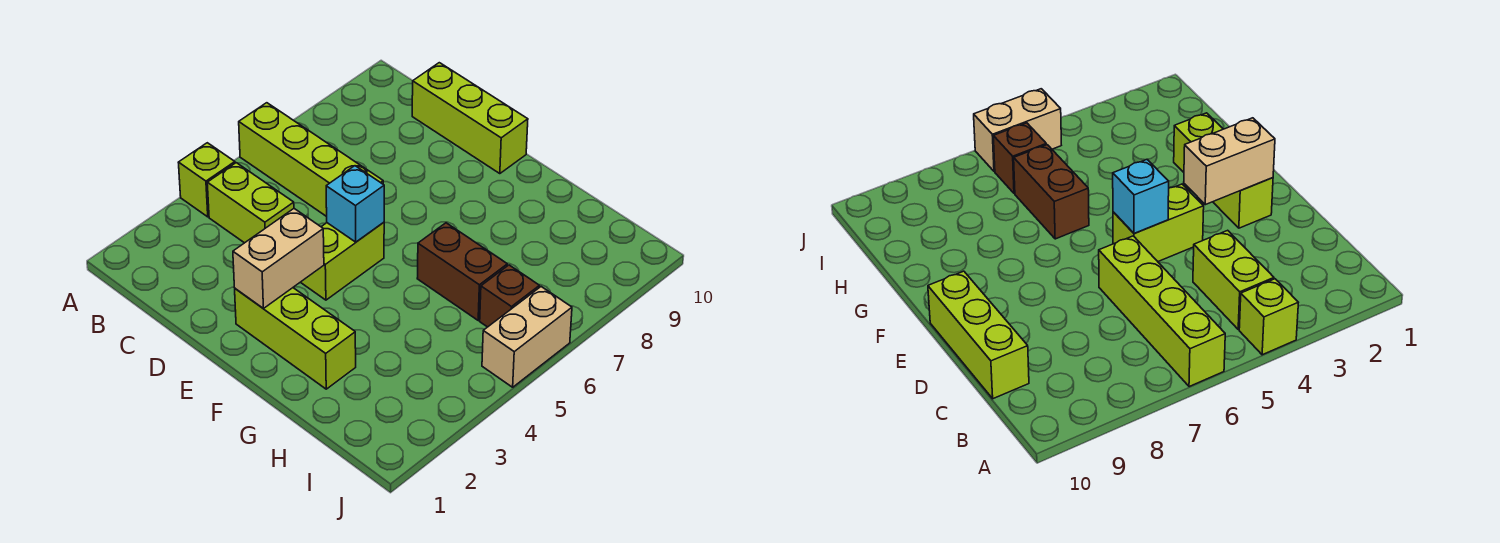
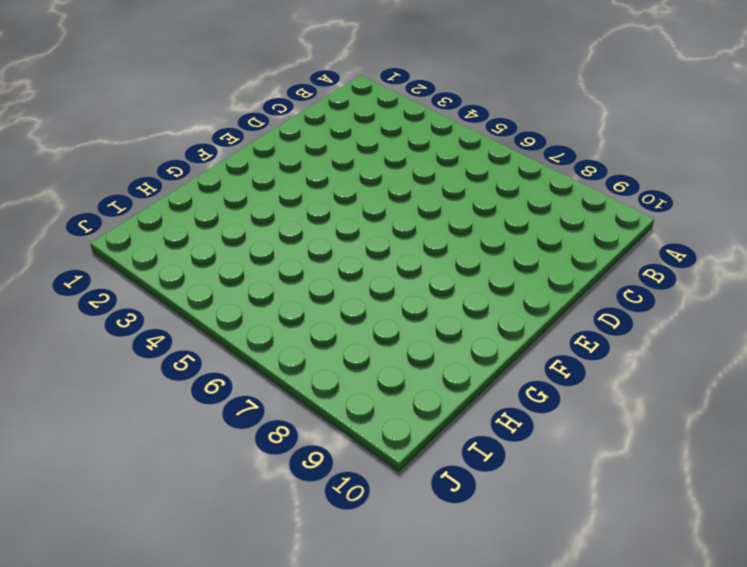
none -> lime brick A4 level 1
none -> lime brick A6:D6 level 1

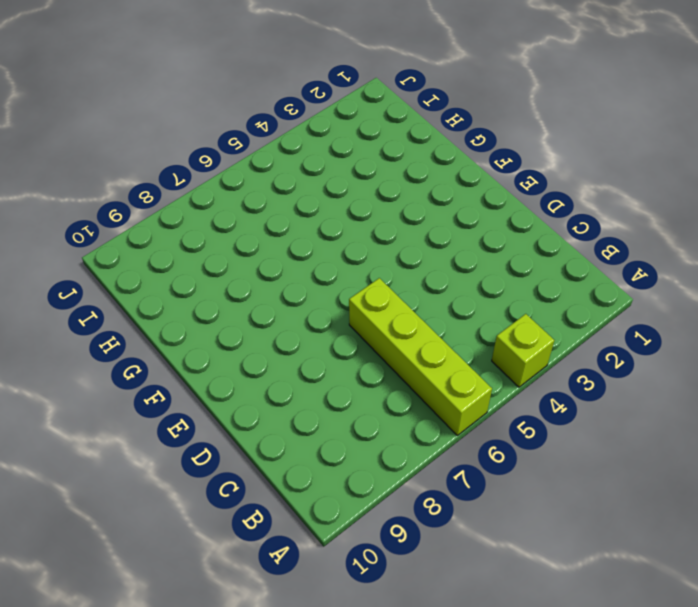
none -> lime brick B4:C4 level 1
none -> lime brick C10:E10 level 1

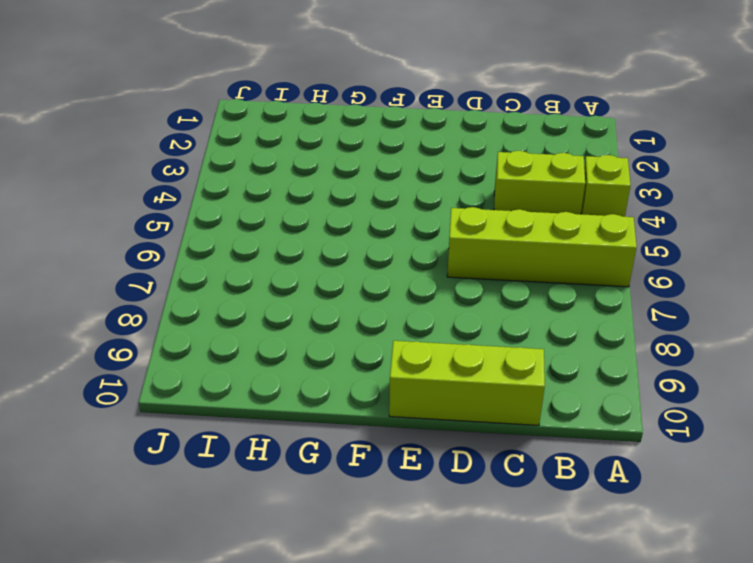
none -> lime brick E2:G2 level 1
none -> lime brick E4:E5 level 1

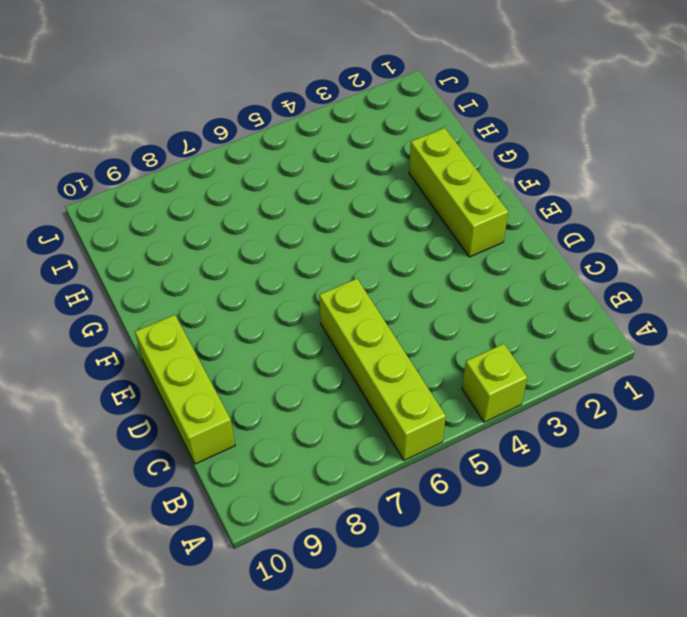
none -> lime brick B4:C4 level 1
none -> lime brick E4:E5 level 1

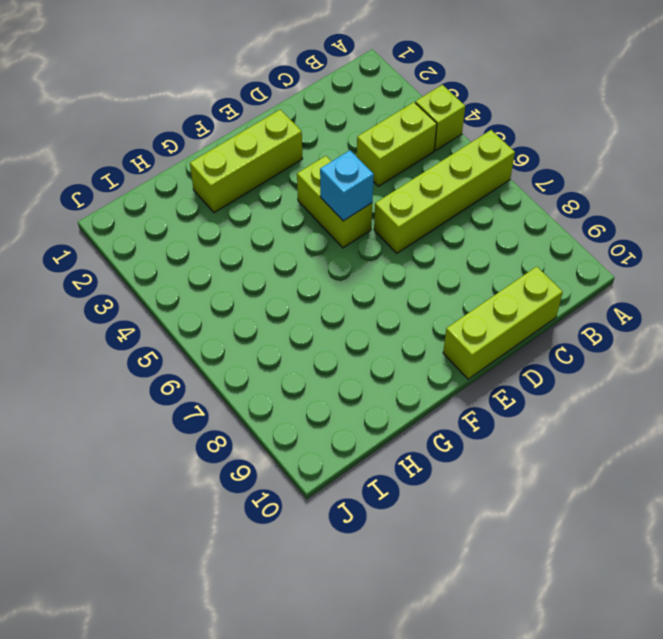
none -> brown brick G6:H6 level 1
none -> brown brick I6 level 1

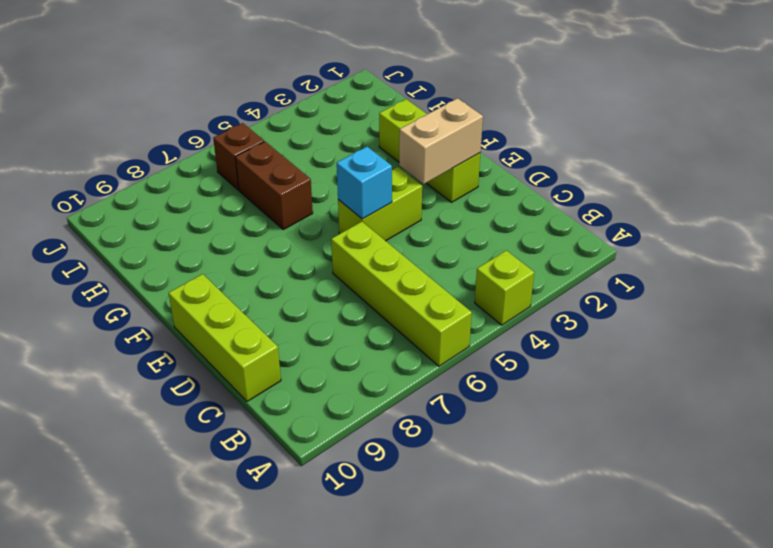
none -> lime brick B4:C4 level 1
none -> tan brick J5:J6 level 1

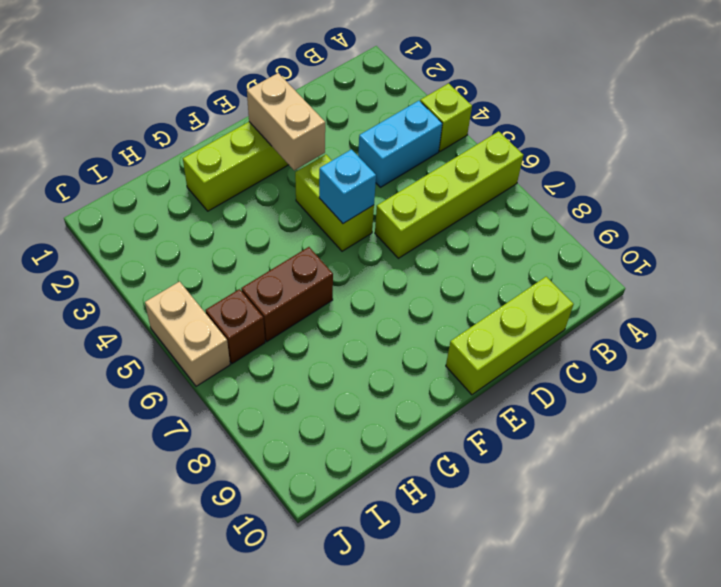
cyan brick B4:C4 level 1 -> lime brick B4:C4 level 1

